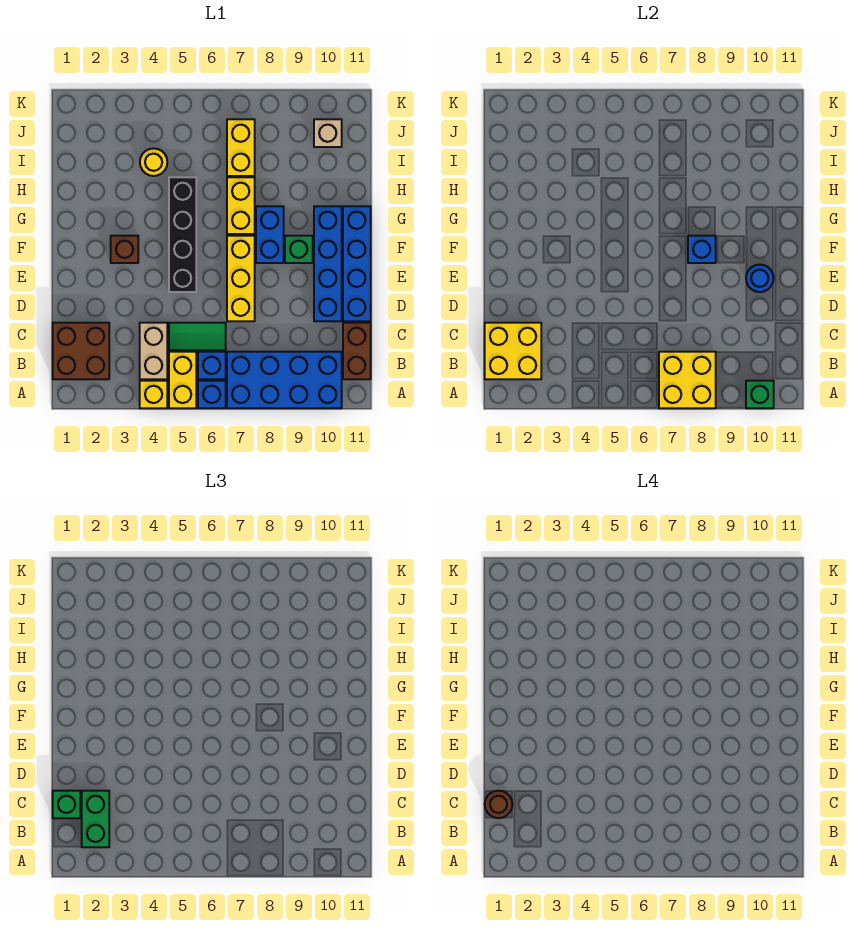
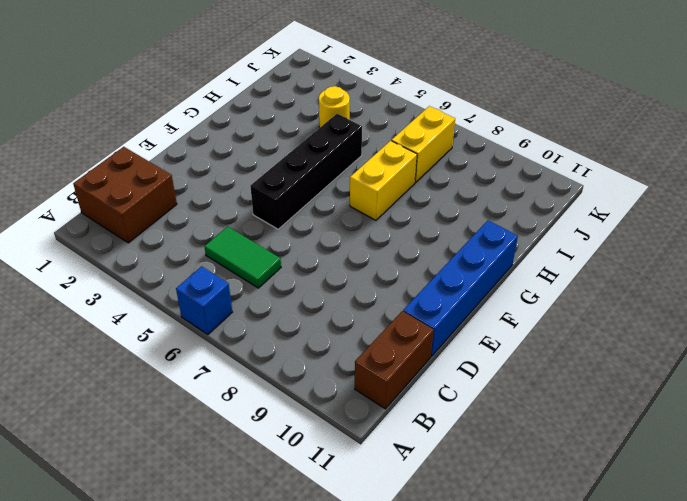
none -> yellow brick A4 level 1
none -> yellow brick A5:B5 level 1
none -> blue brick A7:B10 level 1

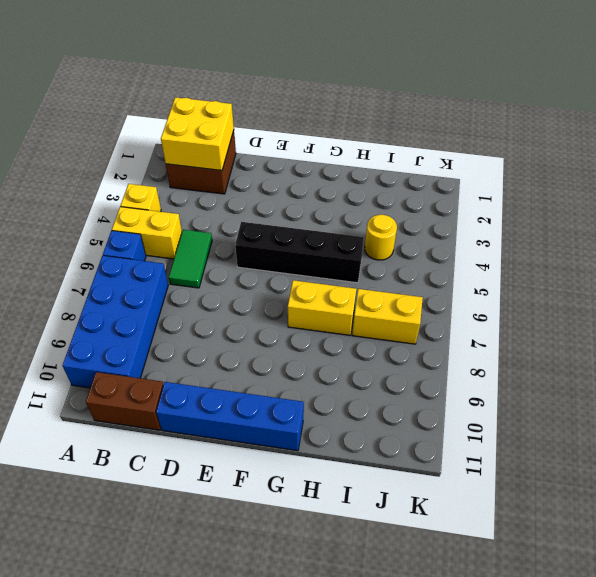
none -> tan brick B4:C4 level 1
none -> blue brick B6 level 1
none -> yellow brick D7:F7 level 1

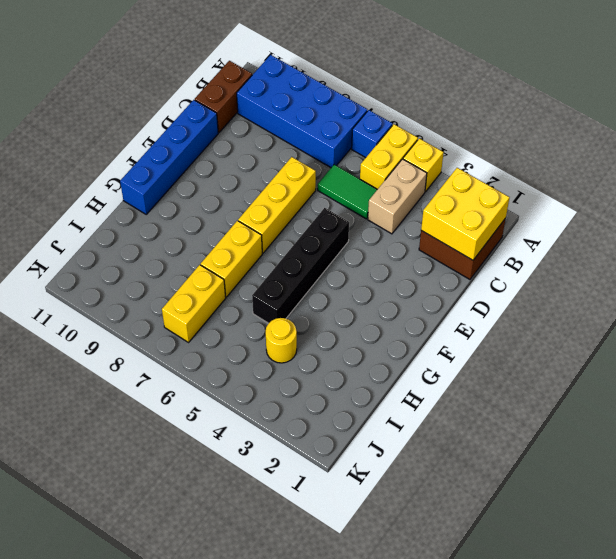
none -> blue brick B6 level 1
none -> blue brick D10:G10 level 1
none -> brown brick F3 level 1

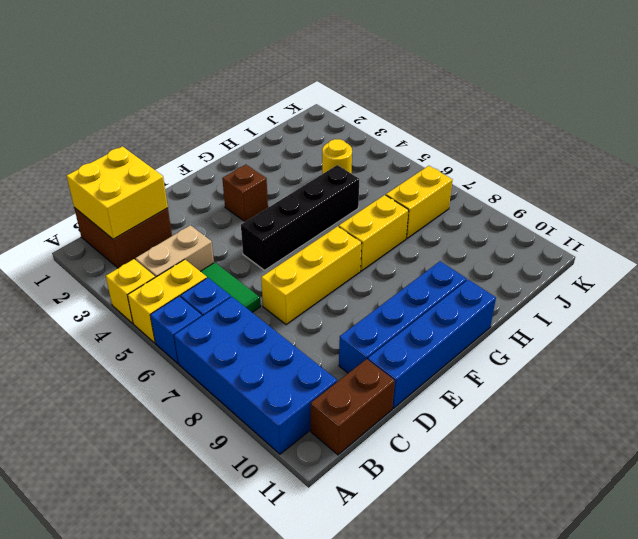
none -> blue brick F8:G8 level 1
none -> green brick F9 level 1
none -> tan brick J10 level 1

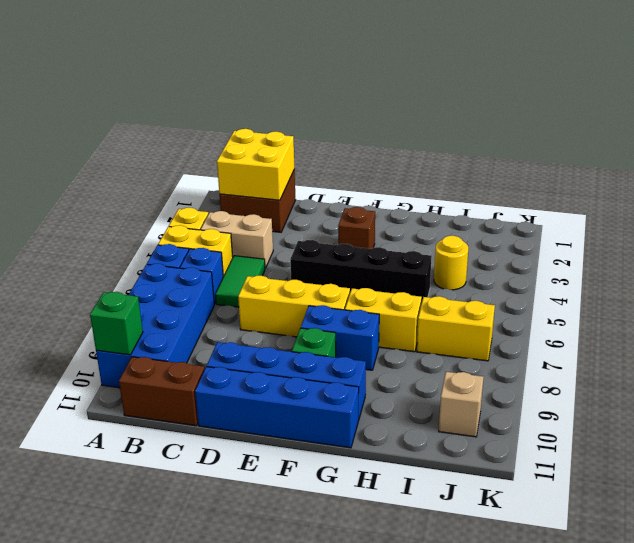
none -> yellow brick A7:B8 level 2
none -> blue round brick E10 level 2
none -> blue brick F8 level 2

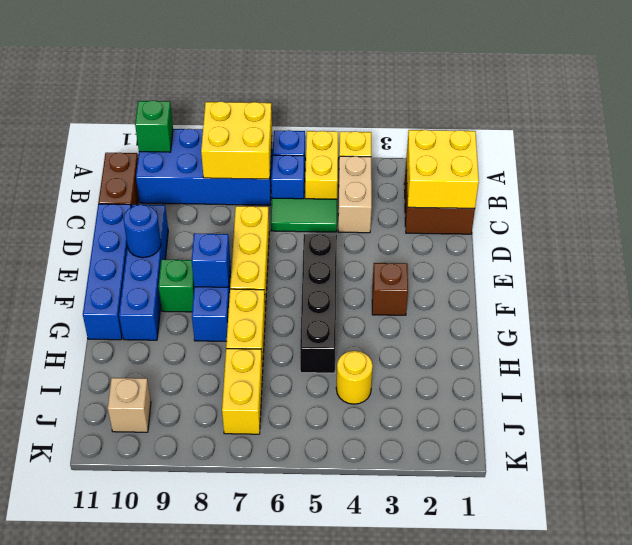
none -> green brick B2:C2 level 3
none -> green brick C1 level 3
none -> brown round brick C1 level 4

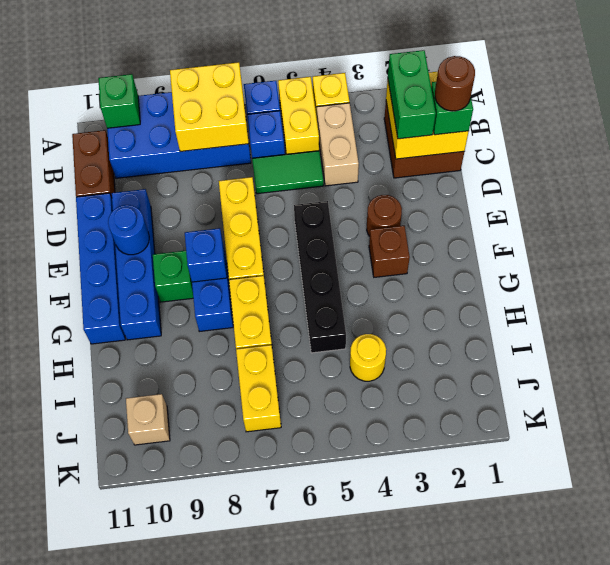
brown round brick E3 level 1 -> none

